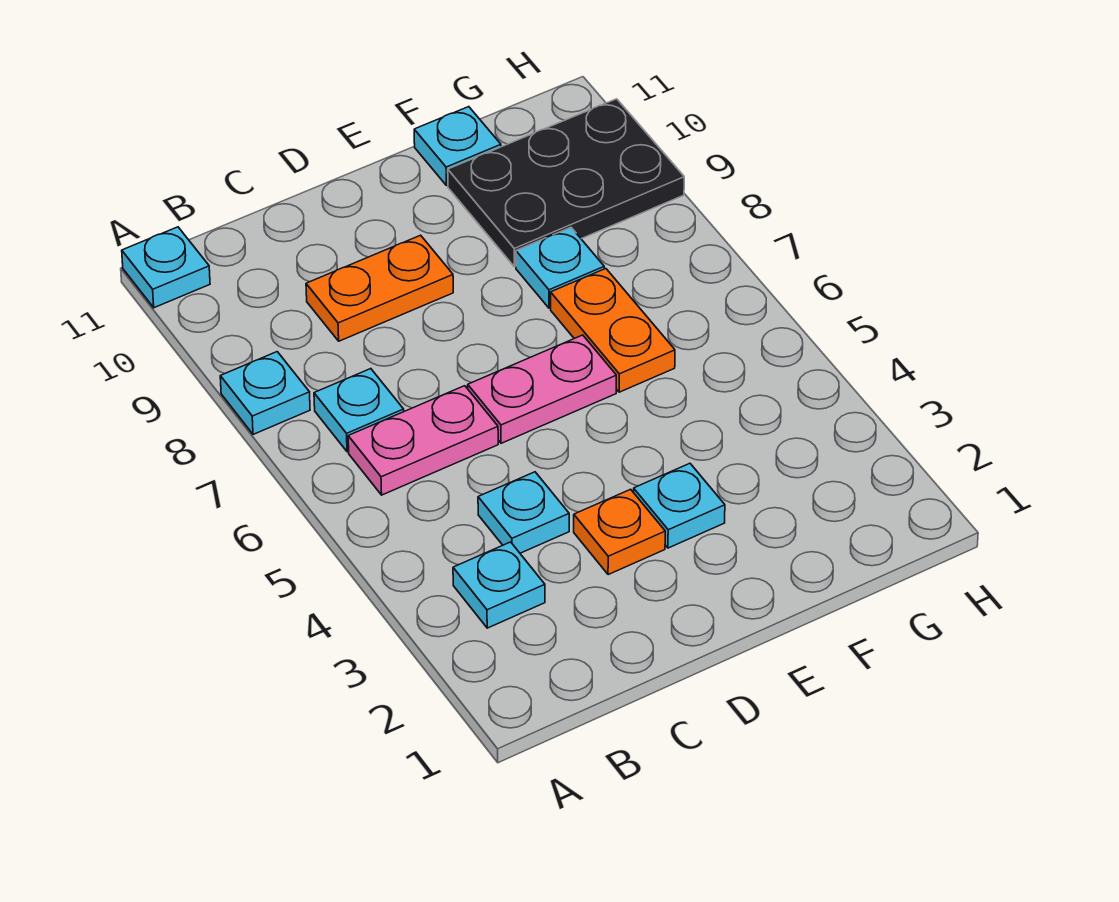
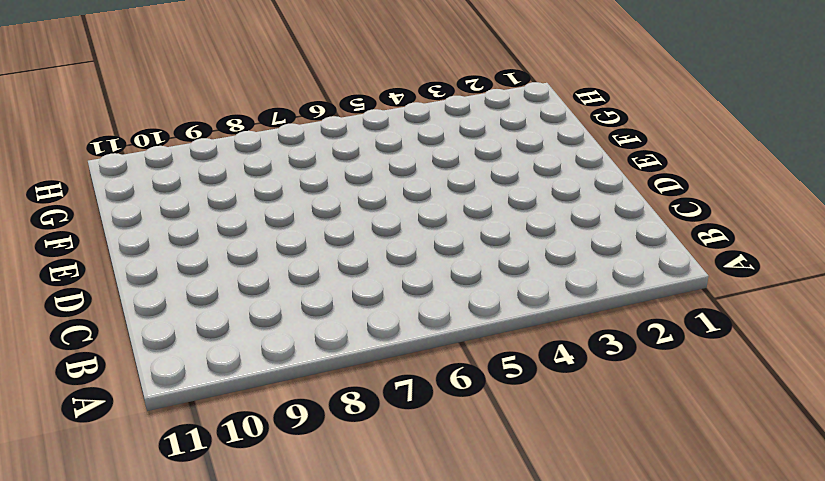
none -> cyan plate A8 level 1
none -> cyan plate A11 level 1
none -> cyan plate B3 level 1

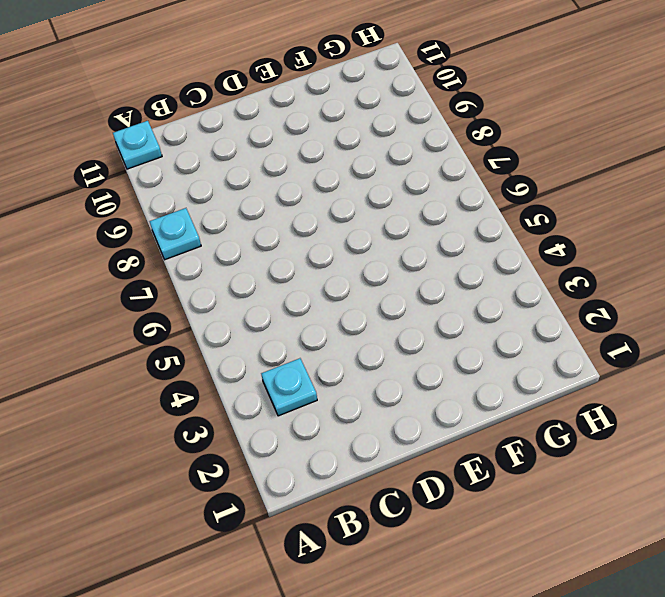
none -> pink plate B6:C6 level 1
none -> cyan plate B7 level 1
none -> cyan plate C4 level 1

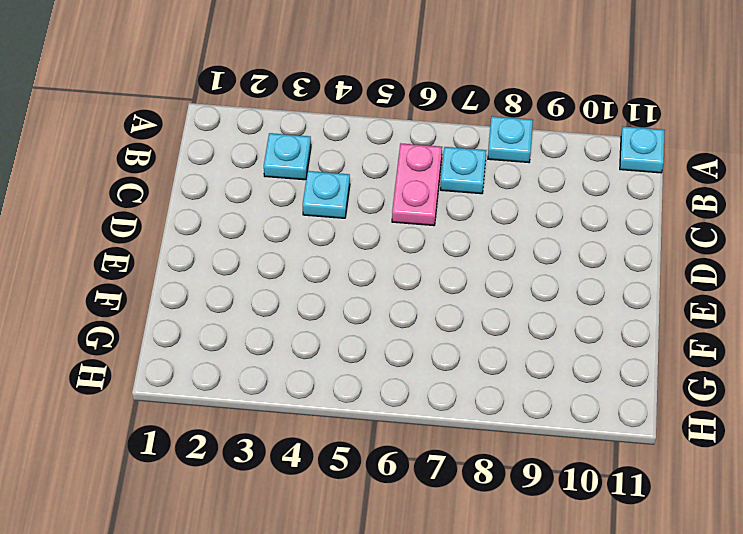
none -> orange plate C9:D9 level 1
none -> orange plate D3 level 1
none -> pink plate D6:E6 level 1

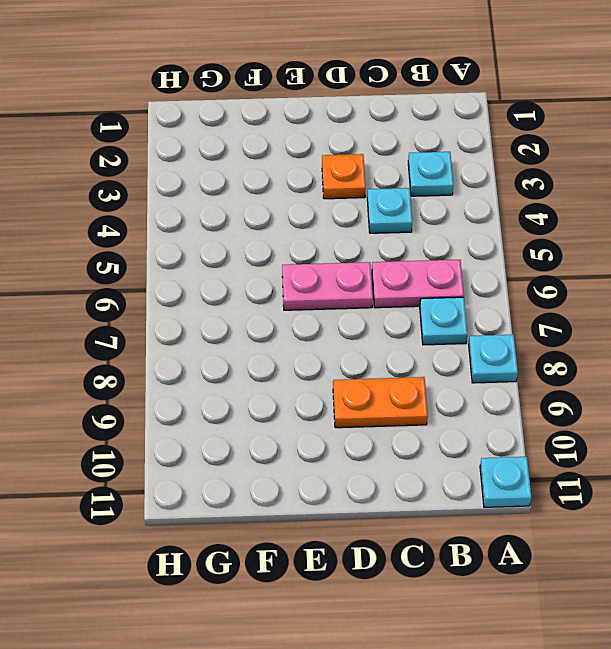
none -> cyan plate E3 level 1
none -> orange plate F6:F7 level 1
none -> cyan plate F8 level 1

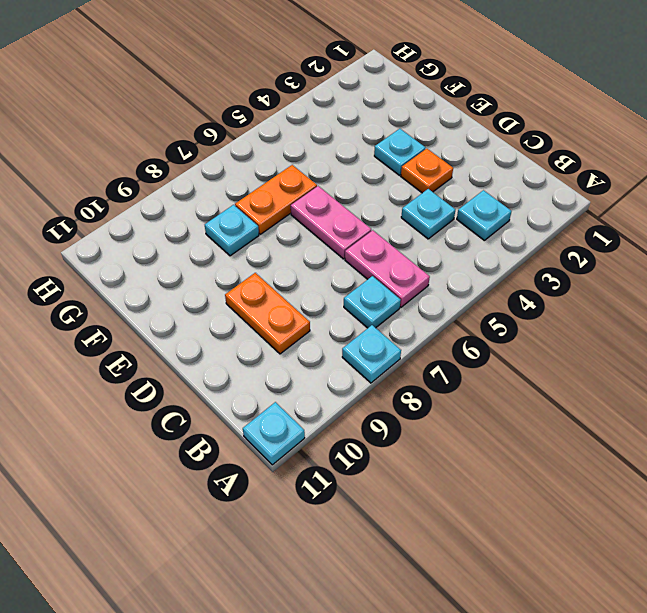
none -> black plate F9:H10 level 1
none -> cyan plate F11 level 1

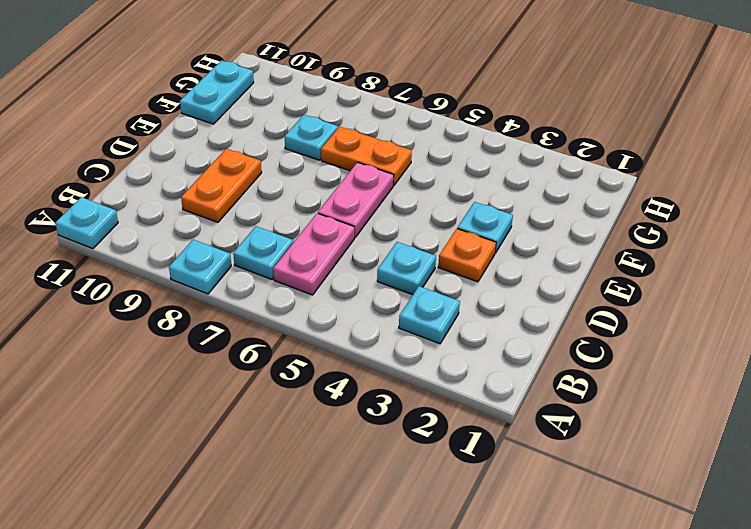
cyan plate F11:G11 level 1 -> cyan plate F11 level 1
none -> black plate F9:H10 level 1

